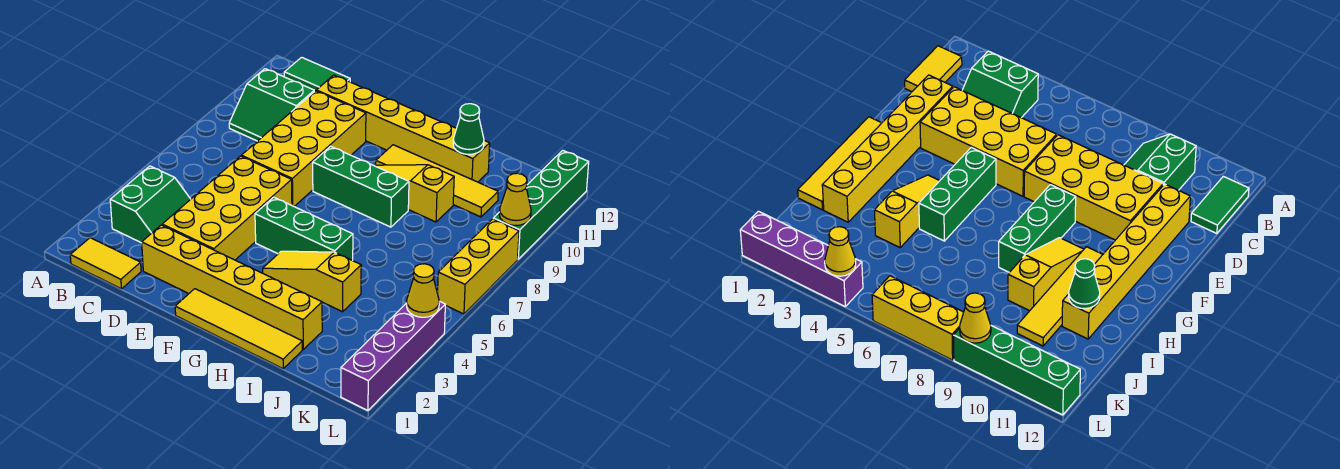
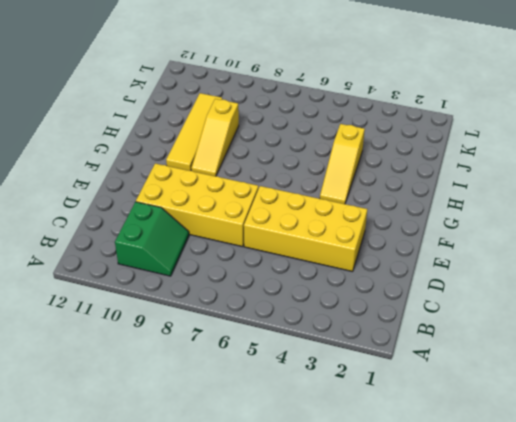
none -> yellow tile B1:C1 level 1
none -> green slope B3:C4 level 1 top B
none -> green tile B12:C12 level 1

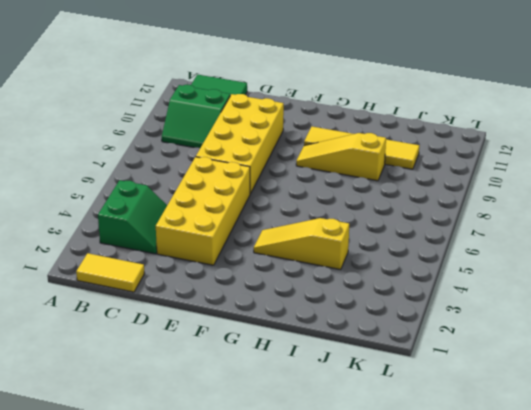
none -> yellow brick D2:I2 level 1
none -> yellow brick D11:I11 level 1
none -> yellow tile F1:I1 level 1

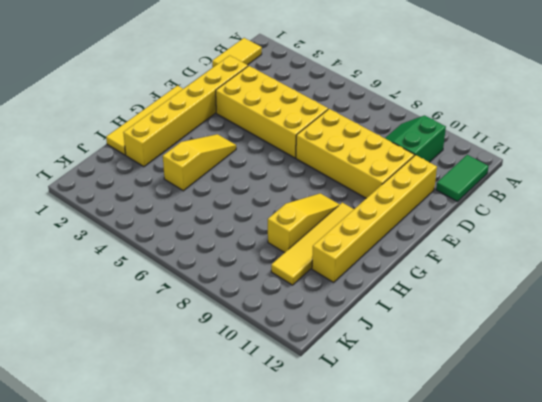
none -> green slope B3:C4 level 1 top B
none -> green brick F5:H5 level 1
none -> green brick F8:H8 level 1

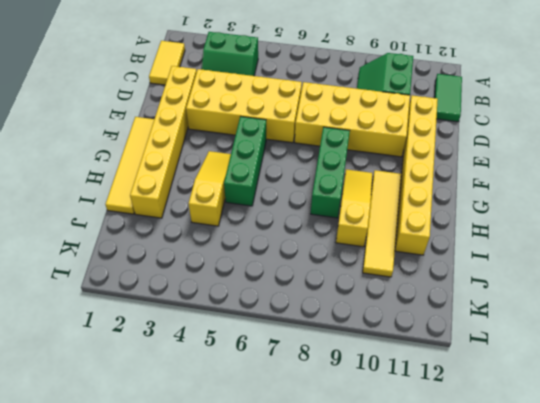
none -> purple brick L1:L4 level 1
none -> yellow brick L6:L8 level 1
none -> green brick L9:L12 level 1

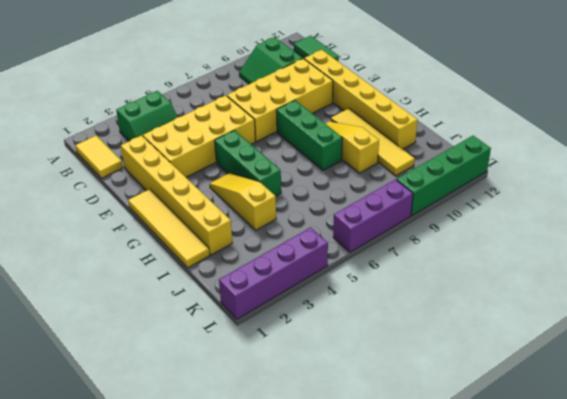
purple brick L6:L8 level 1 -> yellow brick L6:L8 level 1
none -> green cone I11 level 2
none -> yellow cone L4 level 2
none -> yellow cone L9 level 2

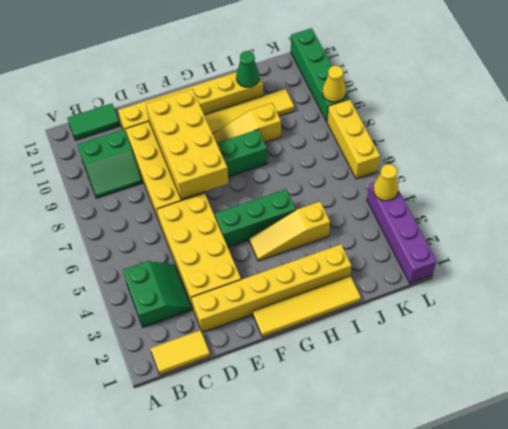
yellow brick E7:F10 level 2 -> none

